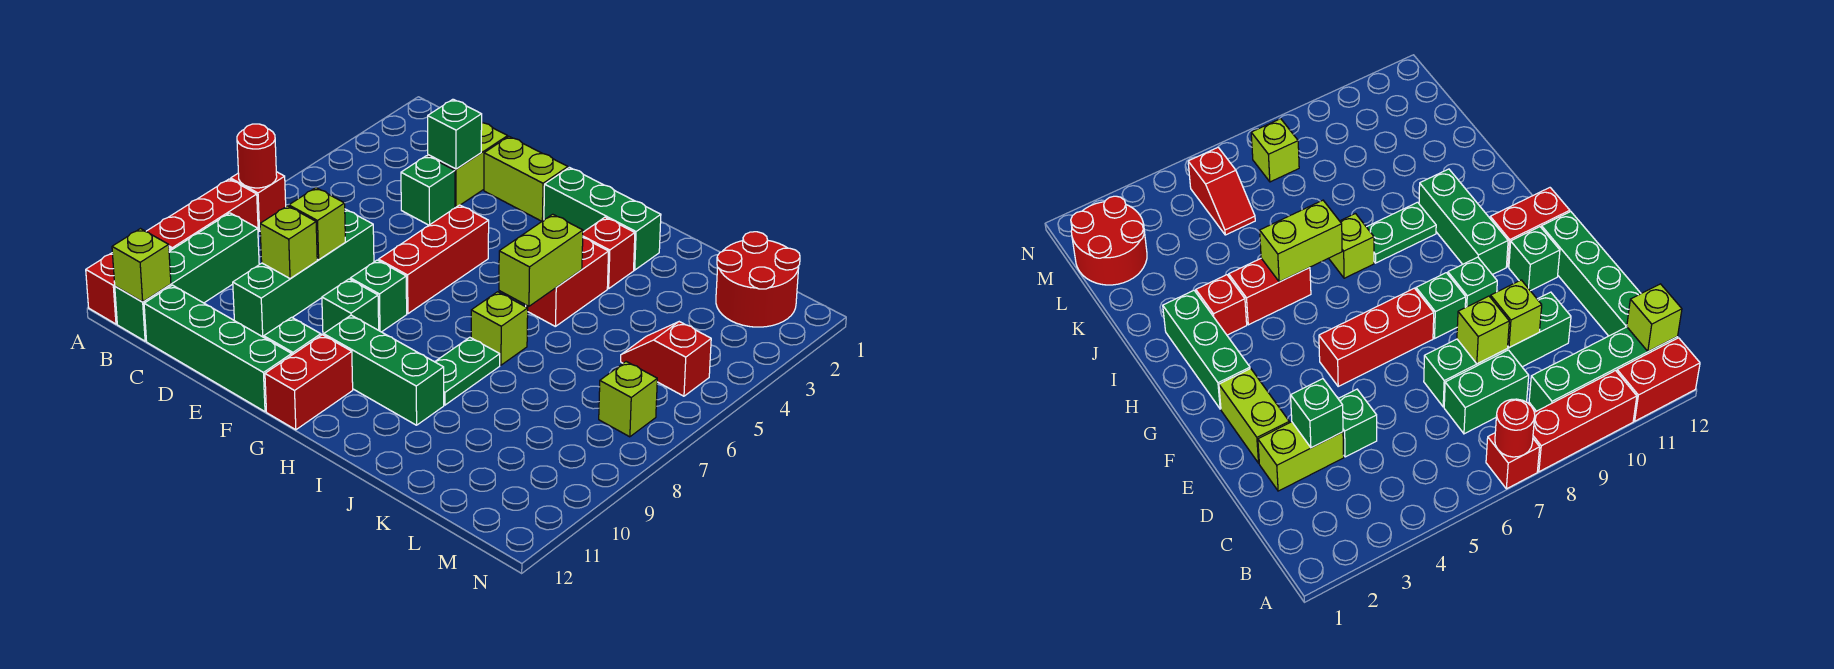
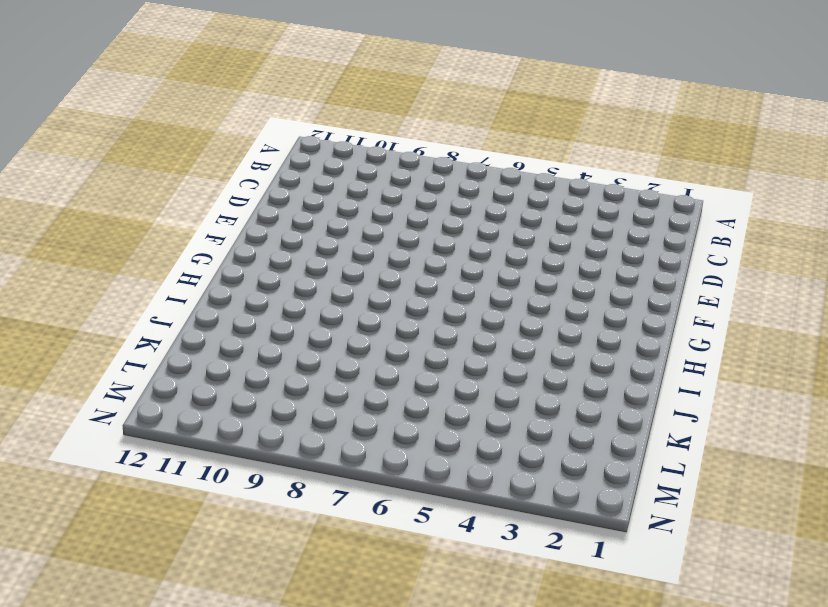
none -> red brick A7 level 1
none -> red brick A8:A10 level 1
none -> red brick A11:A12 level 1
none -> green brick B9:B12 level 1

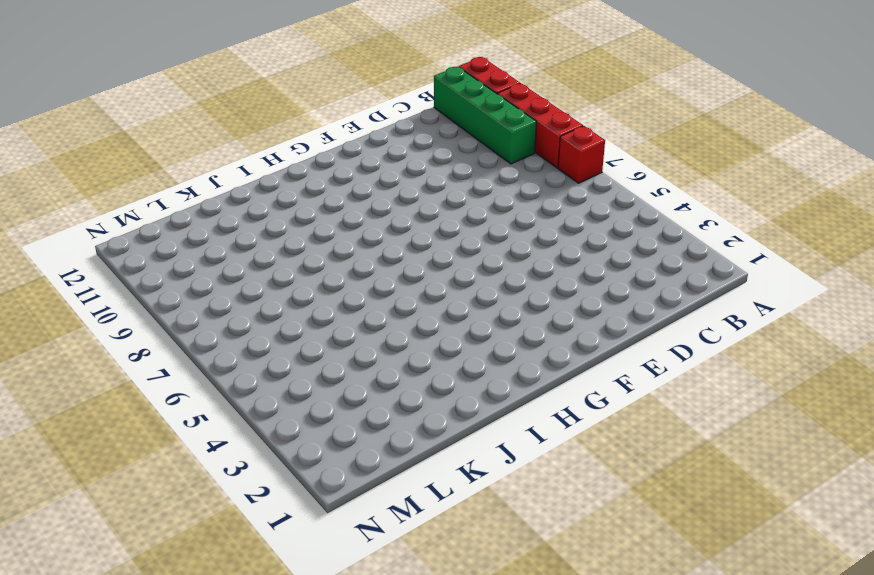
none -> green brick C7:C8 level 1
none -> green brick C12:F12 level 1
none -> lime brick D2:D3 level 1
none -> green brick D4 level 1

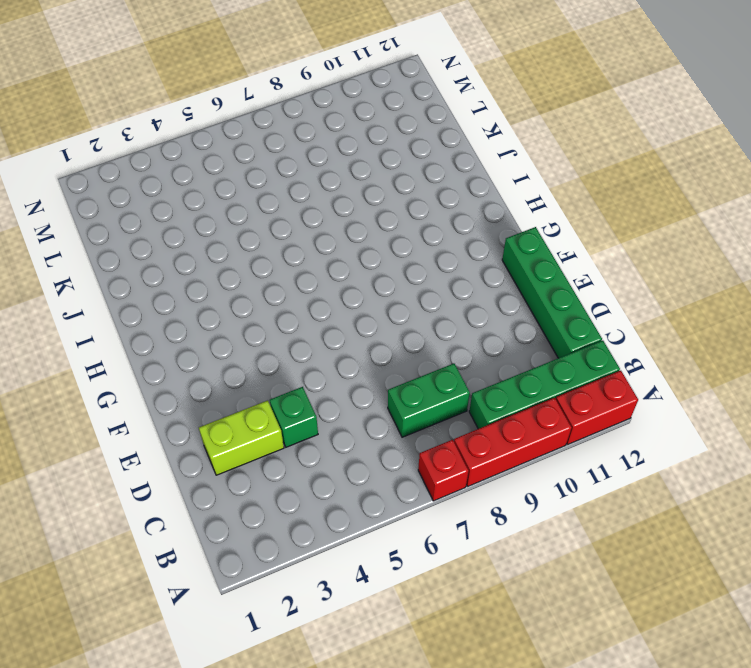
none -> green brick D7:D10 level 1
none -> lime brick E2:F2 level 1
none -> red brick F5:F7 level 1
none -> green brick F8 level 1

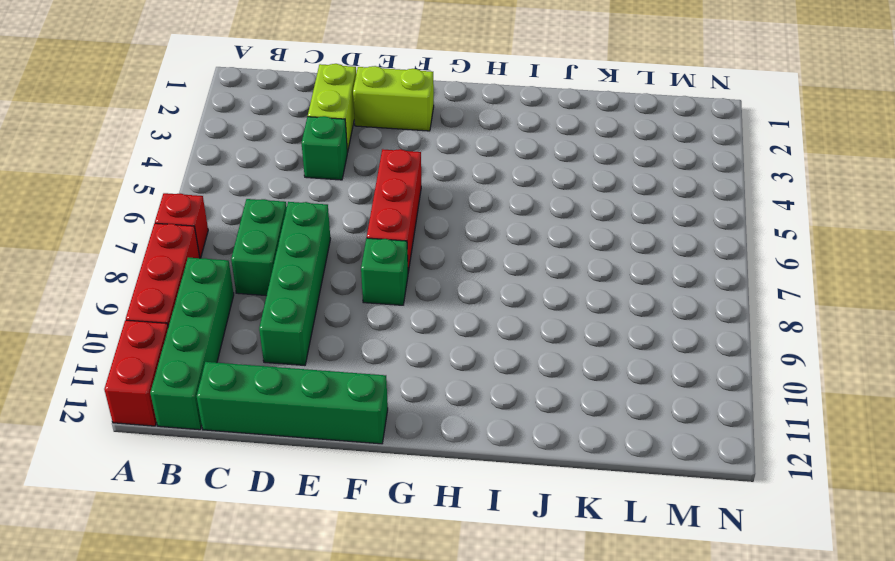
none -> green brick F9 level 1
none -> green brick F11 level 1
none -> green brick G2:I2 level 1
none -> green brick G10:I10 level 1

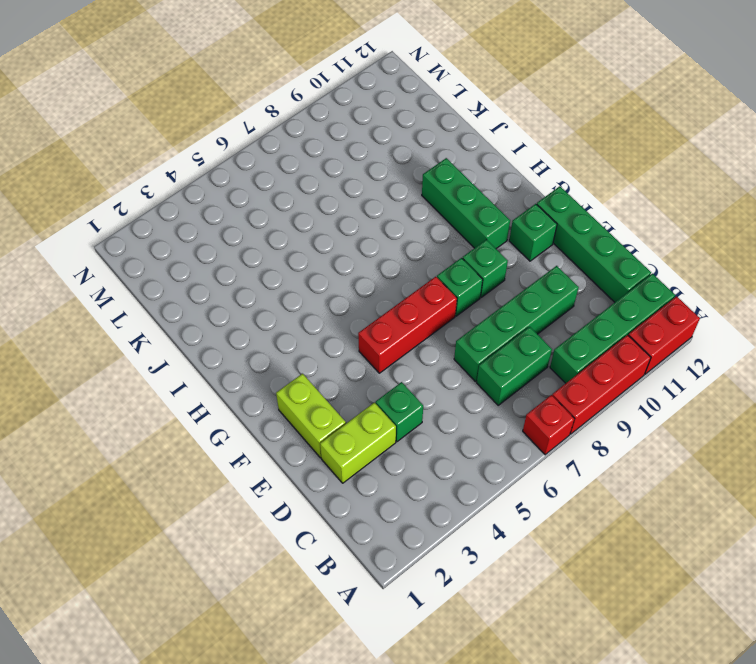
none -> green brick G2:I2 level 1
none -> red brick G11:G12 level 1
none -> red brick I3 level 1
none -> red brick I4:I5 level 1

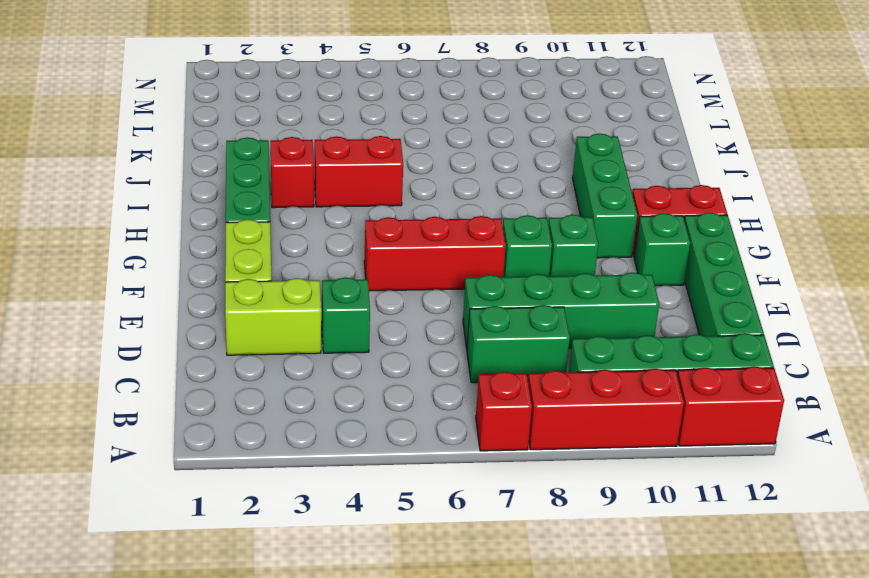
none -> lime brick I7 level 1
none -> green plate I8:I9 level 1
none -> red round brick L1:M2 level 1
none -> red slope L5:M5 level 1 top M

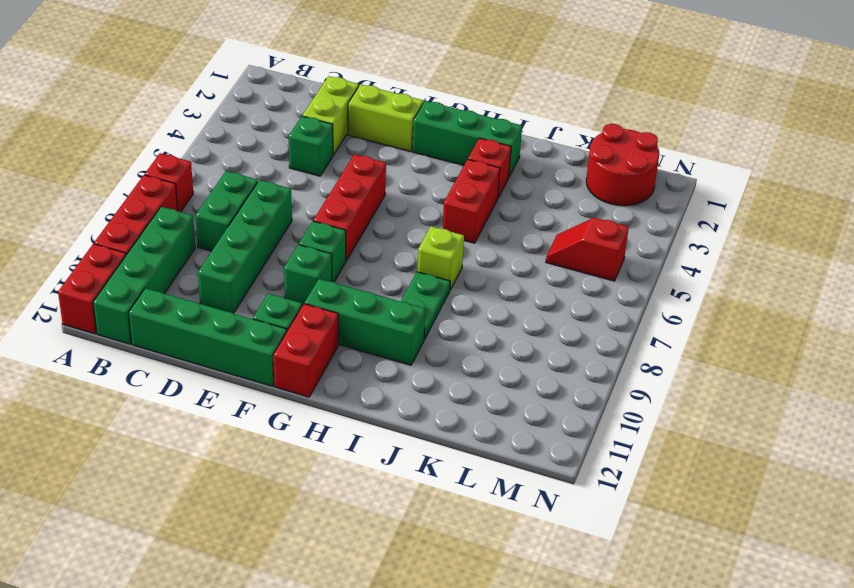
none -> lime brick M7 level 1
none -> red round brick A7 level 2
none -> lime brick B12 level 2
none -> green brick D3 level 2

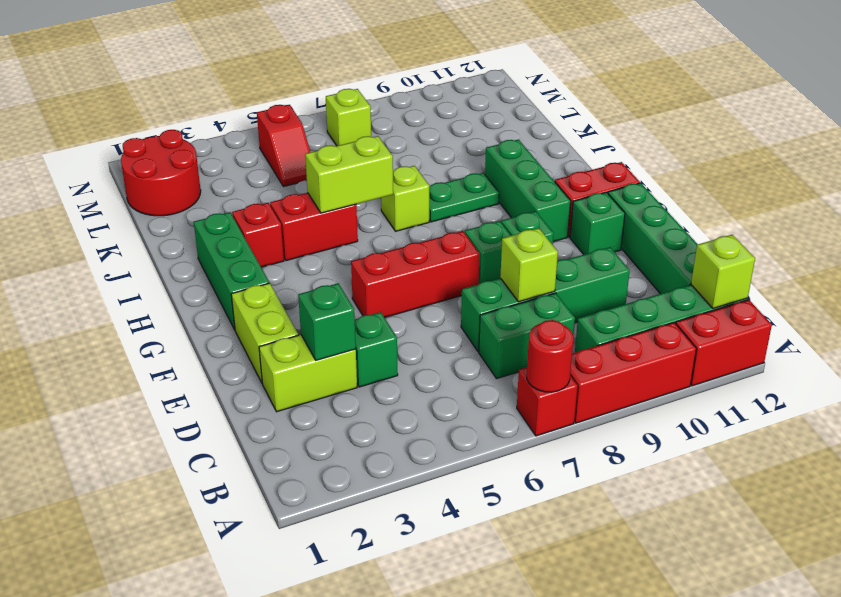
none -> lime brick D9 level 2

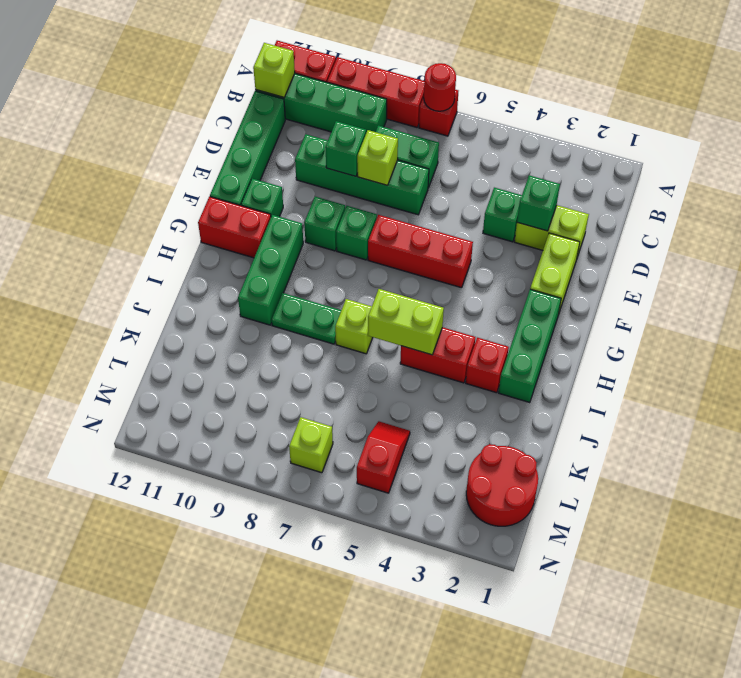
green brick D9 level 2 -> lime brick D9 level 2

